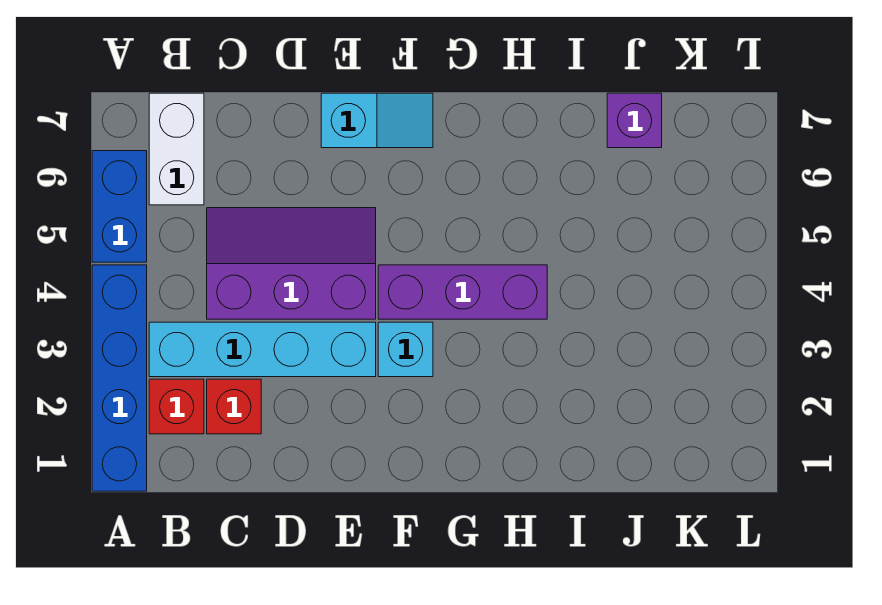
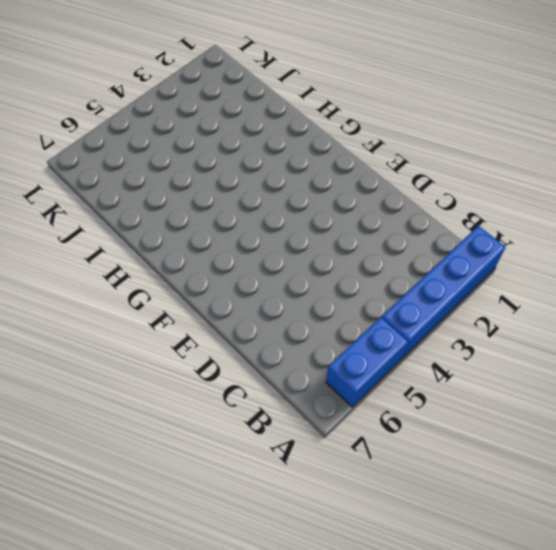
none -> red brick B2 level 1
none -> cyan brick B3:E3 level 1

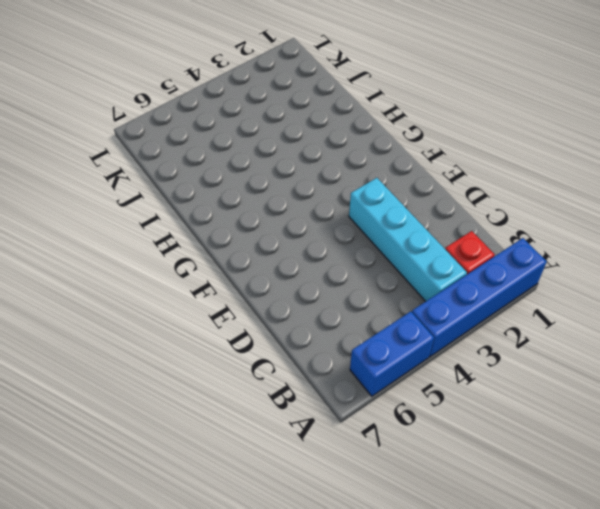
none -> white brick B6:B7 level 1
none -> red brick C2 level 1

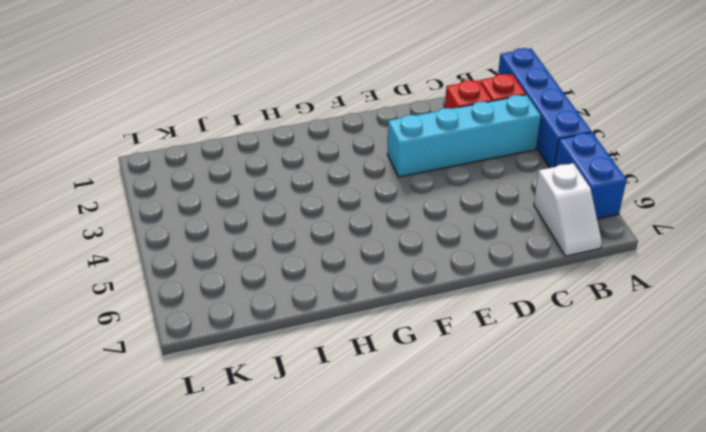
white slope B6:B7 level 1 top 6 -> white brick B6:B7 level 1
none -> purple slope C4:E5 level 1 top 4
none -> cyan slope E7:F7 level 1 top E

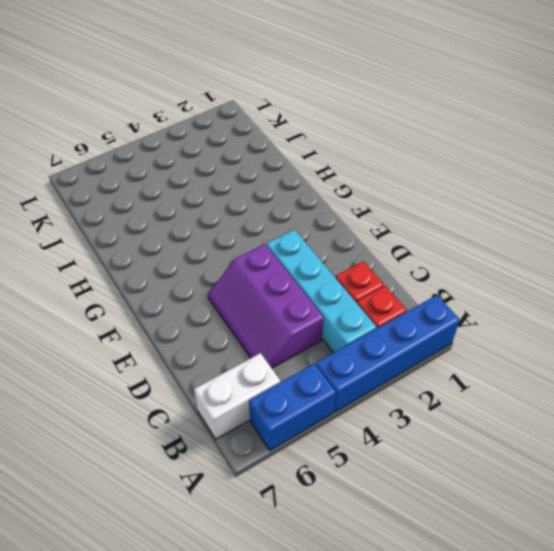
none -> cyan slope E7:F7 level 1 top E
none -> cyan brick F3 level 1

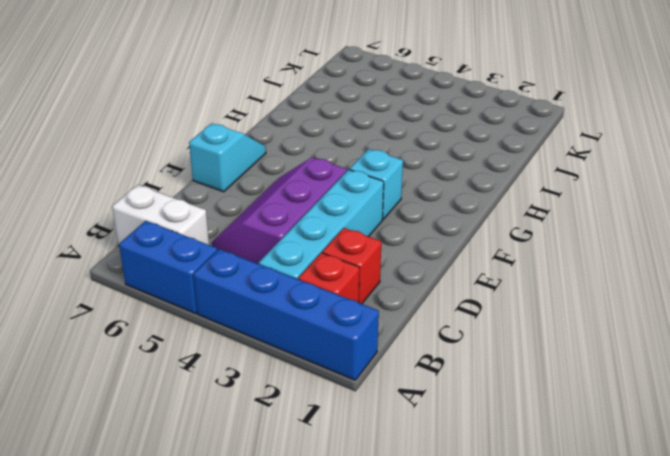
none -> purple brick F4:H4 level 1
none -> purple brick J7 level 1

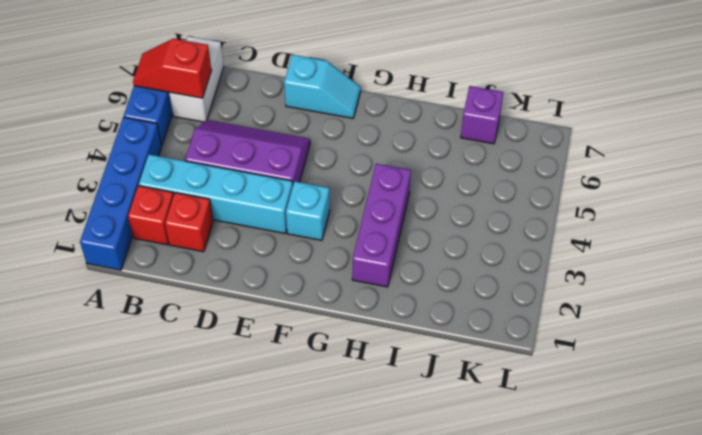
red slope A6:B6 level 2 top B -> none
purple brick H2:H4 level 1 -> purple brick F4:H4 level 1

